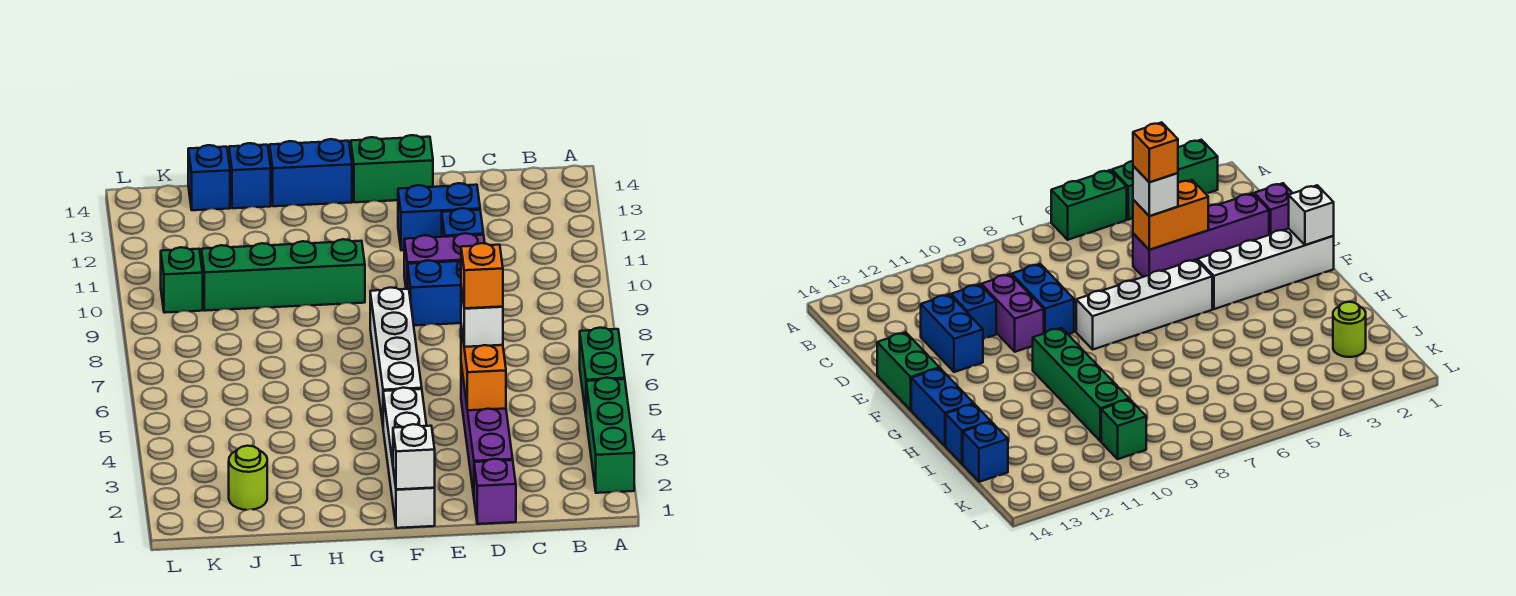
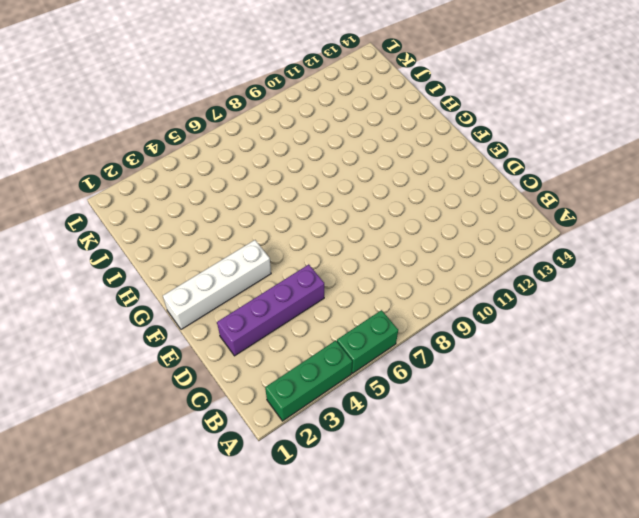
none -> purple brick D1 level 1
none -> blue brick D9:E9 level 1
none -> purple brick D10:E10 level 1

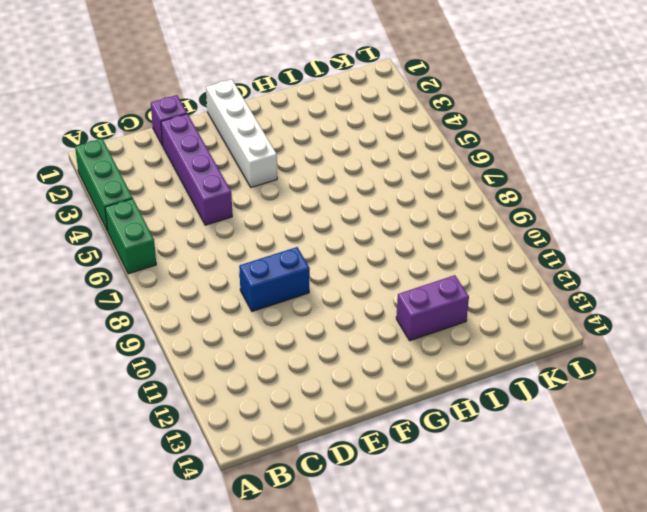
purple brick H12:I12 level 1 -> purple brick D10:E10 level 1
none -> blue brick D11 level 1
none -> blue brick D12:E12 level 1
none -> green brick E14:F14 level 1

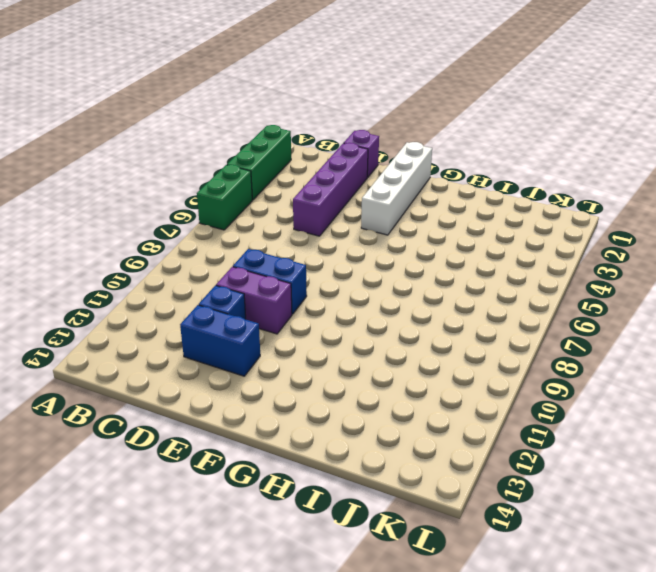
none -> green brick E14:F14 level 1
none -> white brick F5:F8 level 1
none -> green brick G10:J10 level 1

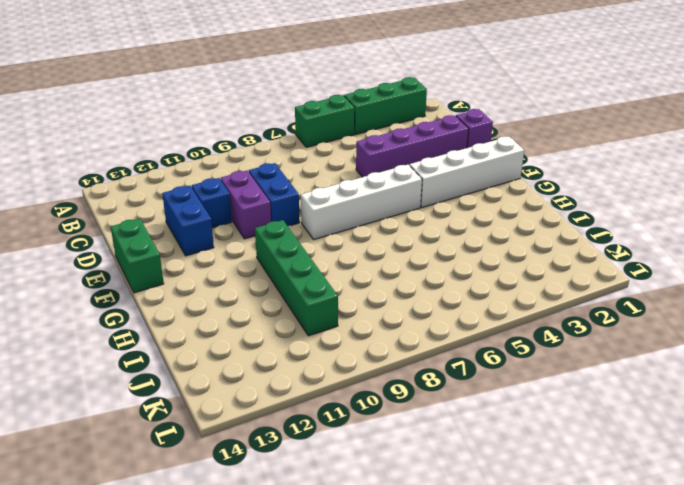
none -> blue brick G14:H14 level 1
none -> blue brick I14 level 1
none -> lime round brick J2 level 1

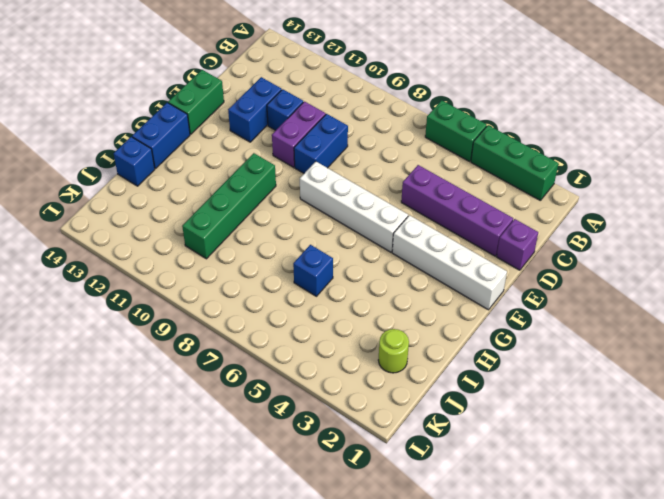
blue brick I6 level 1 -> blue brick J14 level 1
none -> green brick K10 level 1
none -> orange brick D4:D5 level 2
none -> white brick F1 level 2

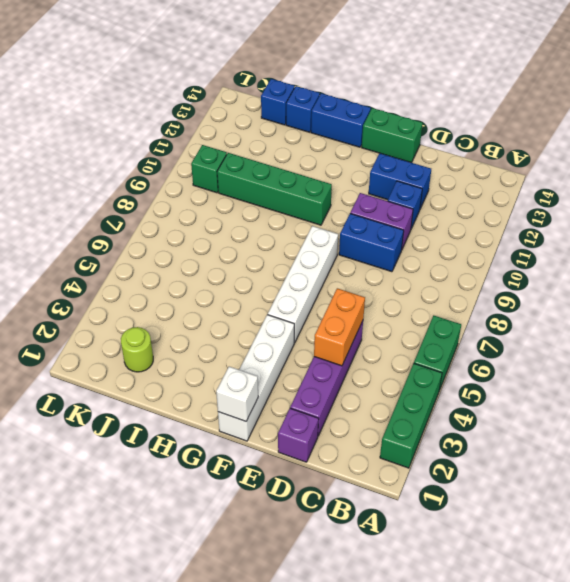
none -> white brick D5 level 3
none -> orange brick D5 level 4

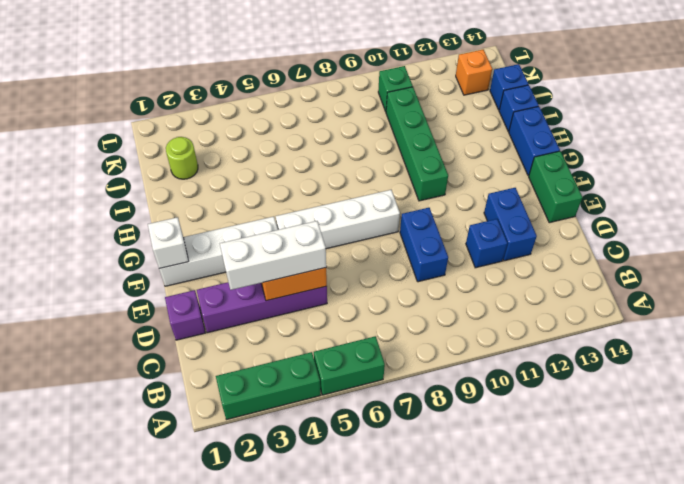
white brick D3:D5 level 3 -> white brick D5 level 3
orange brick K13 level 1 -> orange brick D5 level 4
none -> purple brick D10:E10 level 1

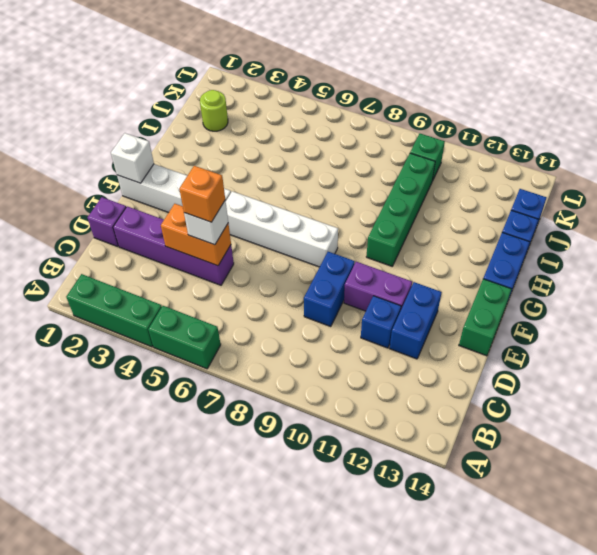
purple brick E10:E11 level 1 -> purple brick D10:E10 level 1

